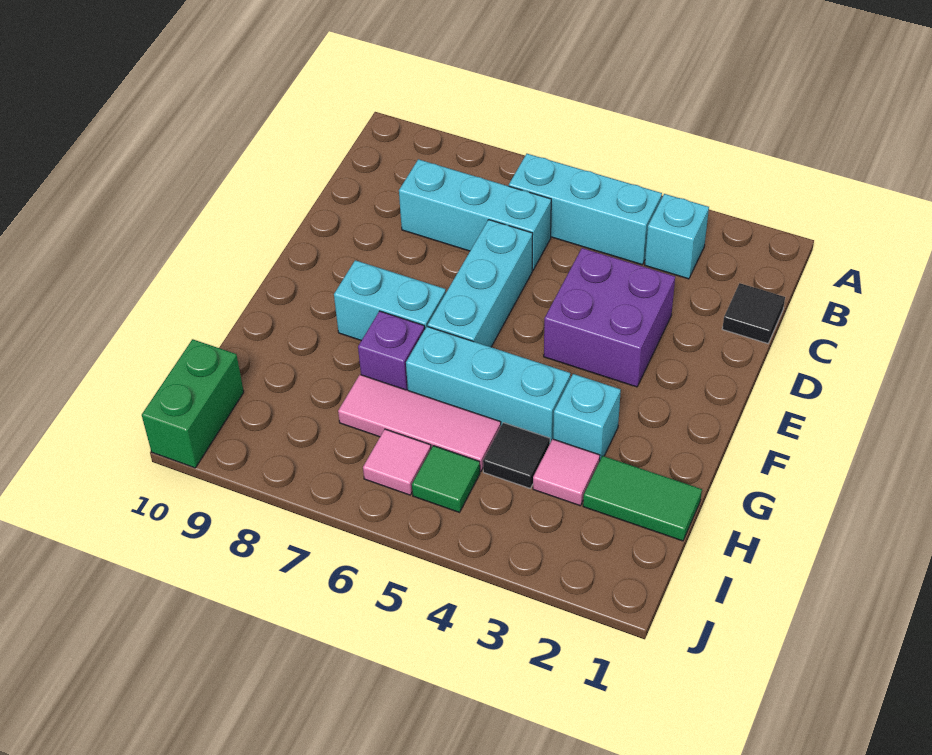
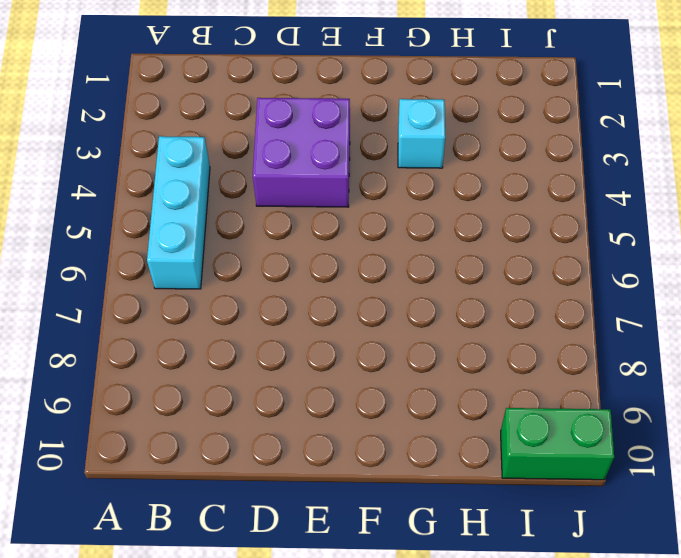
none -> cyan brick B3 level 1
none -> black tile C1 level 1
none -> cyan brick C6:C8 level 1

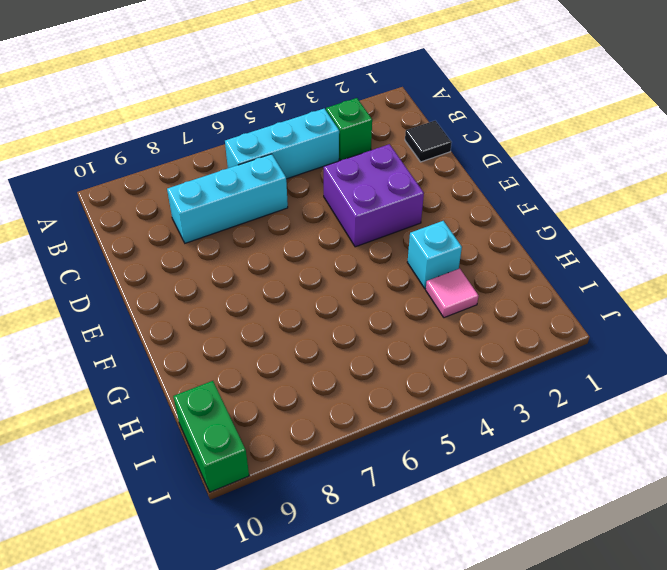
green brick B3 level 1 -> cyan brick B3 level 1
none -> cyan brick D6:F6 level 1
none -> cyan brick F7:F8 level 1
none -> cyan brick G4:G6 level 1

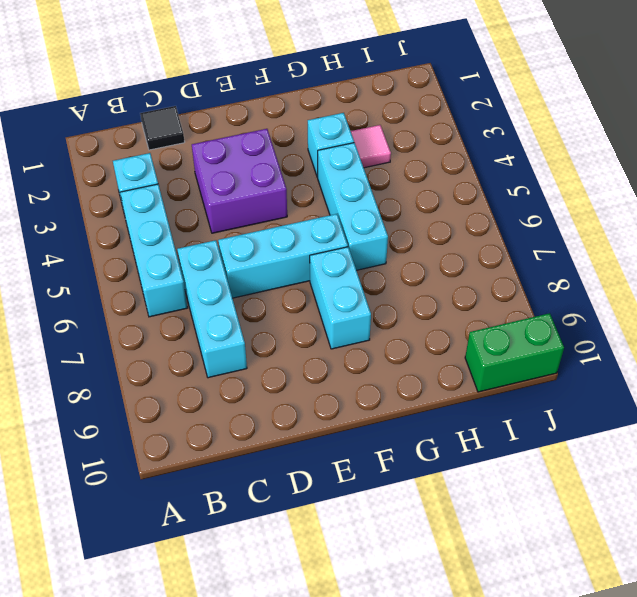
none -> purple brick G7 level 1
none -> green tile H1:H2 level 1
none -> black tile H4 level 1

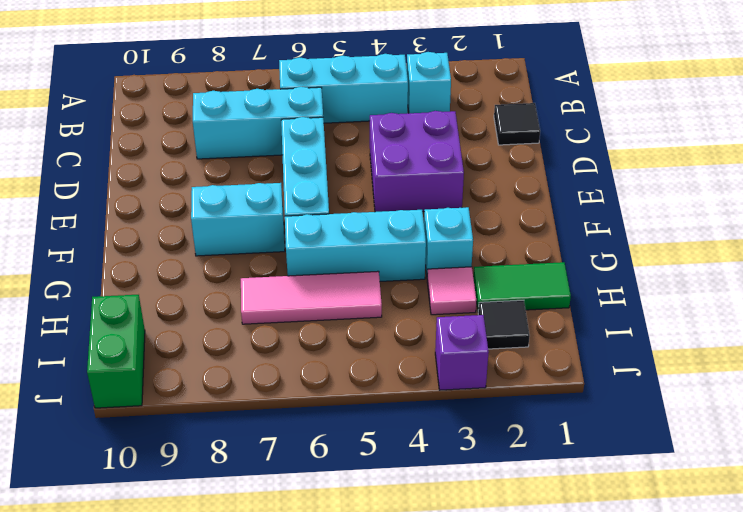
black tile I2 level 1 -> black tile H4 level 1
purple brick J3 level 1 -> purple brick G7 level 1
none -> green tile I5 level 1
none -> pink tile I6 level 1

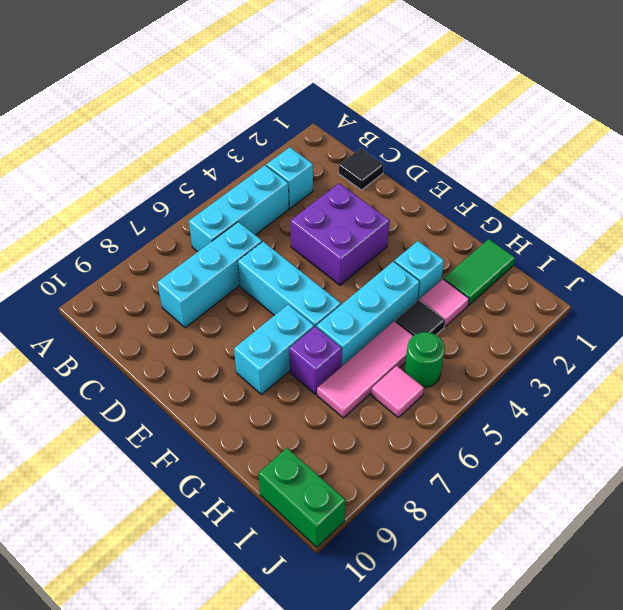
green round brick I5 level 1 -> green tile I5 level 1

